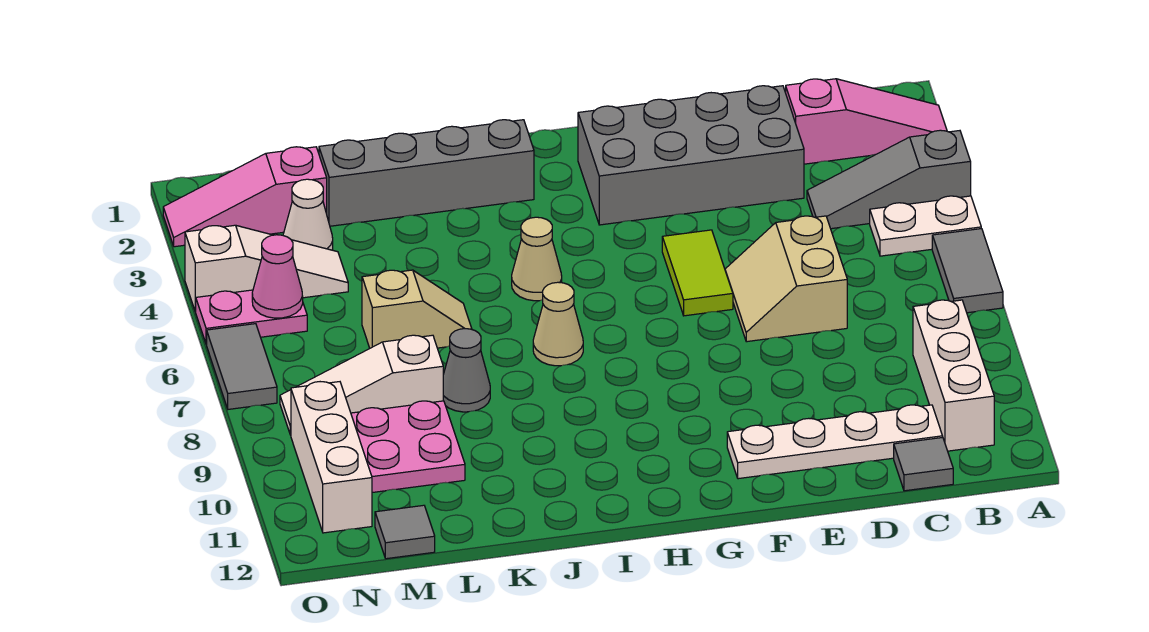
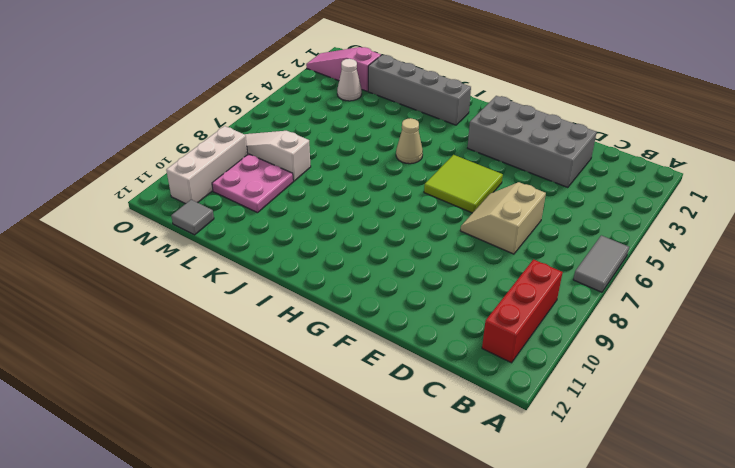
red brick B9:B11 level 1 -> white brick B9:B11 level 1
lime tile F5:G6 level 1 -> lime tile F5:F6 level 1
none -> pink slope A2:C2 level 1 top C
none -> grey slope A4:C4 level 1 top A
none -> white plate A5:B5 level 1

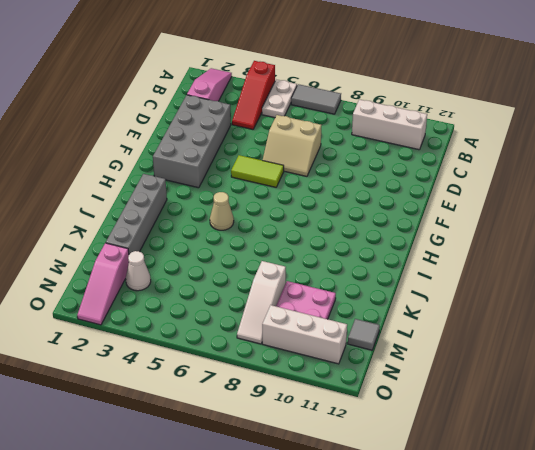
red slope A4:C4 level 1 top A -> grey slope A4:C4 level 1 top A
none -> white plate C11:F11 level 1
none -> grey tile C12 level 1
none -> tan cone I7 level 1

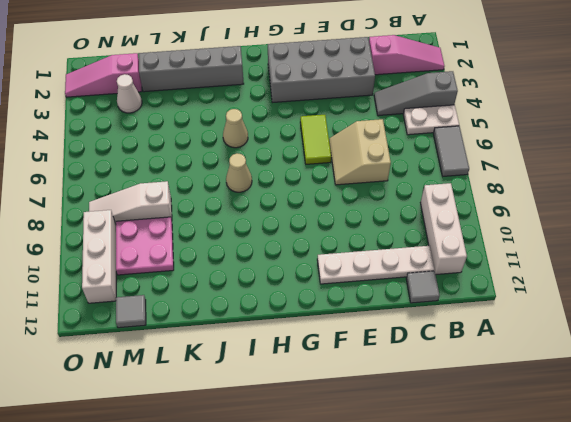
none -> tan slope K6:L6 level 1 top L
none -> grey cone K8 level 1
none -> white slope M4:O4 level 1 top O

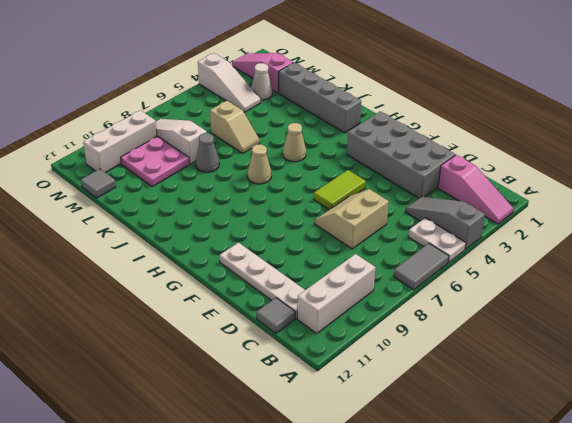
none -> pink plate N5:O5 level 1
none -> grey tile O6:O7 level 1
none -> pink cone N5 level 2

